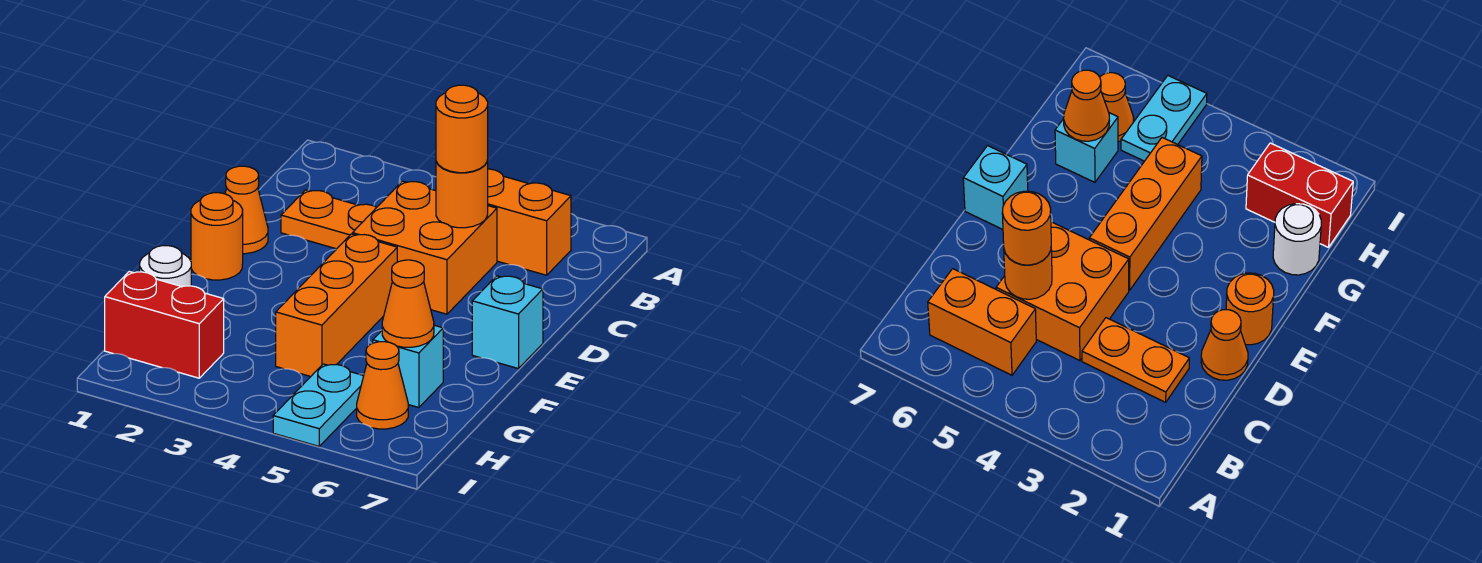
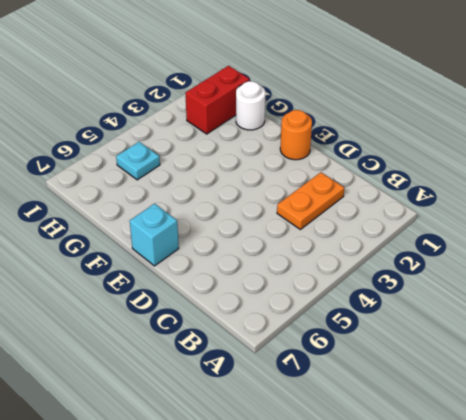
cyan plate H5 level 1 -> cyan plate H5:I5 level 1
none -> orange brick B5:B6 level 1
none -> orange brick C4:D5 level 1
none -> orange cone D1 level 1

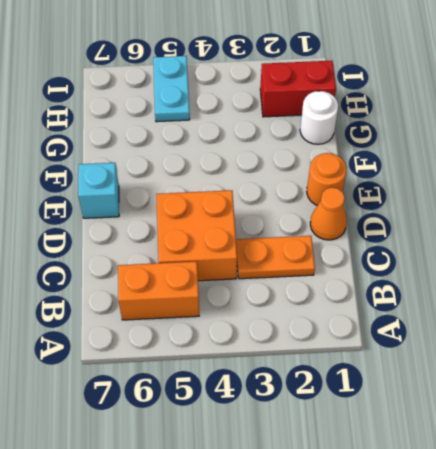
none -> orange brick E4:G4 level 1
none -> cyan brick G6 level 1
none -> orange cone H6 level 1

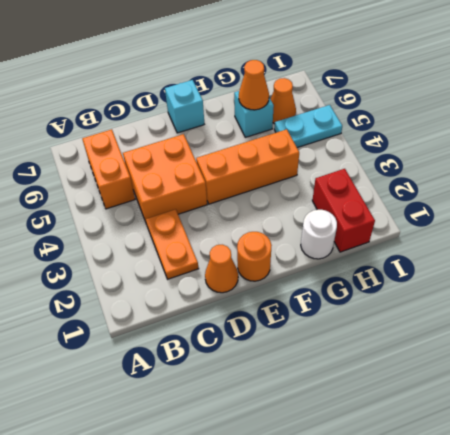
none -> orange round brick C5 level 2
none -> orange round brick C5 level 3

